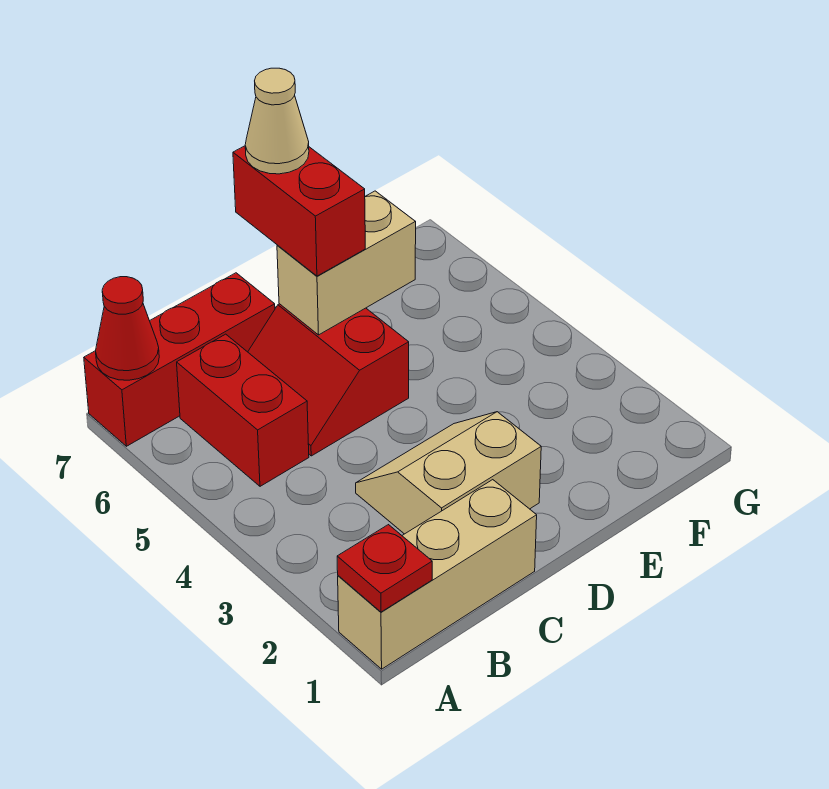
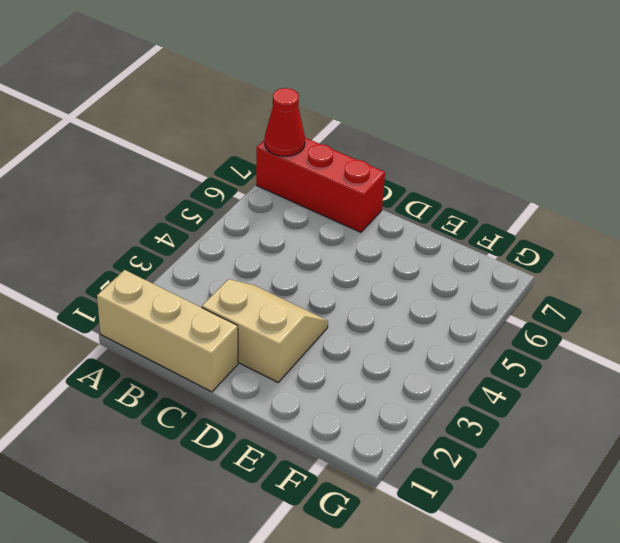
none -> red brick B5:B6 level 1
none -> red slope C5:D6 level 1 top D

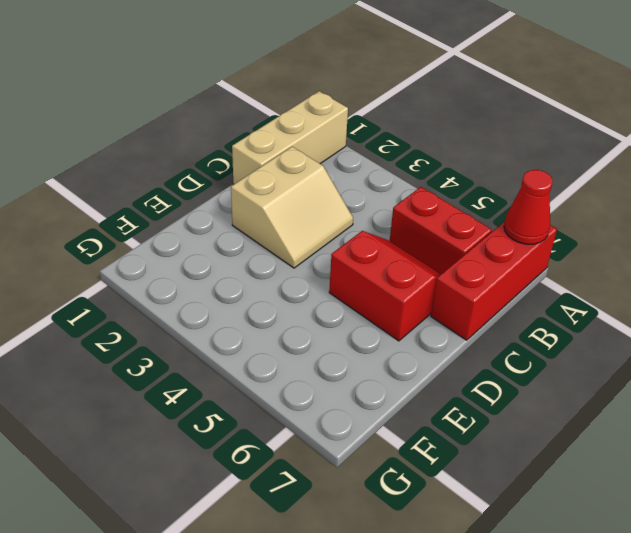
none -> red plate A1 level 2
none -> tan brick D6:E6 level 2

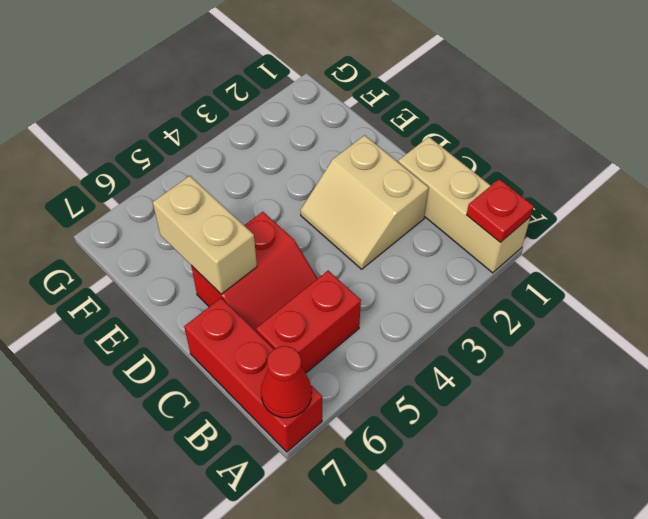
none -> red brick D6:D7 level 3
none -> tan cone D7 level 4

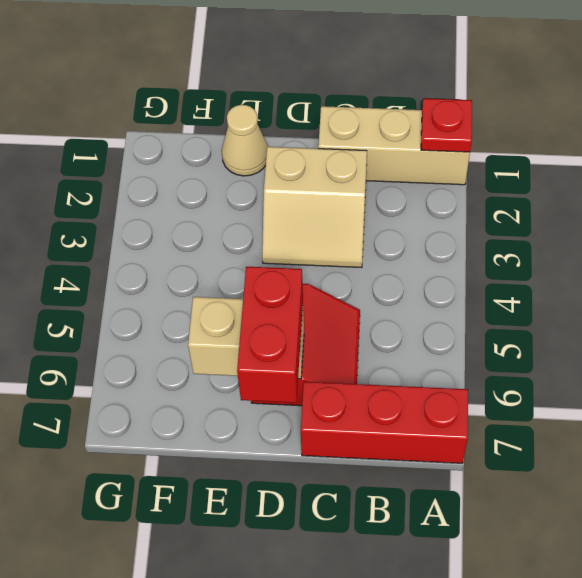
tan cone E1 level 1 -> tan cone D7 level 4
none -> red brick B5:B6 level 1
none -> red cone A7 level 2

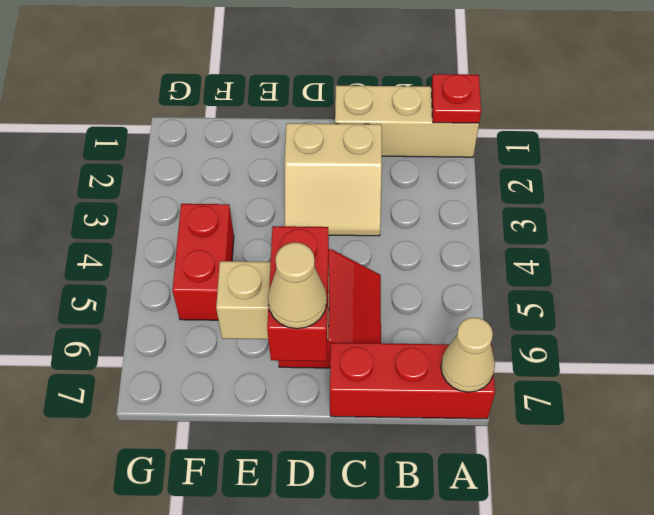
tan cone A7 level 2 -> red cone A7 level 2
red brick F4:F5 level 1 -> red brick B5:B6 level 1

